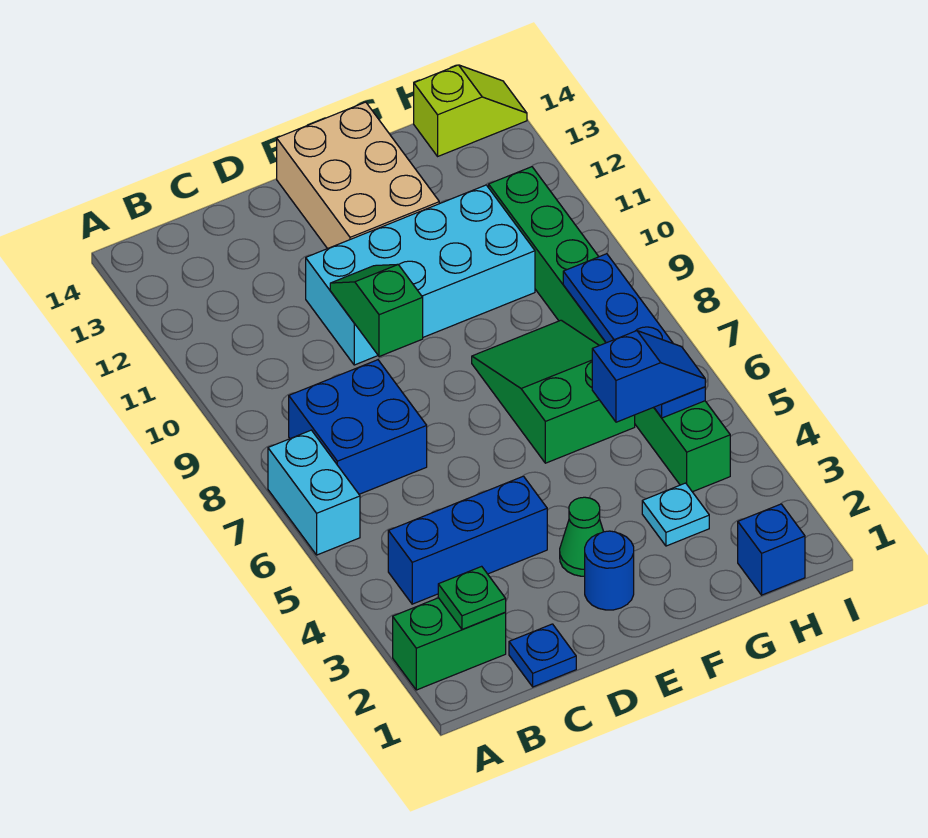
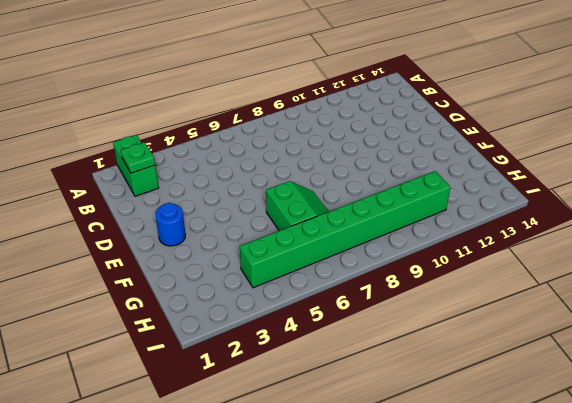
green slope F6:G7 level 1 top 6 -> green slope F6:G8 level 1 top 6
none -> cyan brick A6:A7 level 1
none -> blue brick B4:D4 level 1
none -> blue brick B7:C8 level 1

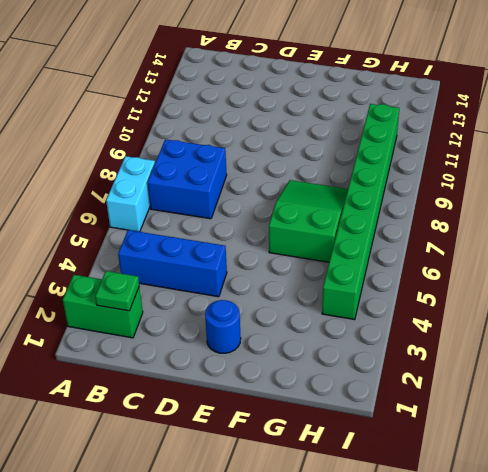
none -> blue plate C1 level 1
none -> cyan brick D10:G11 level 1
none -> green cone E3 level 1

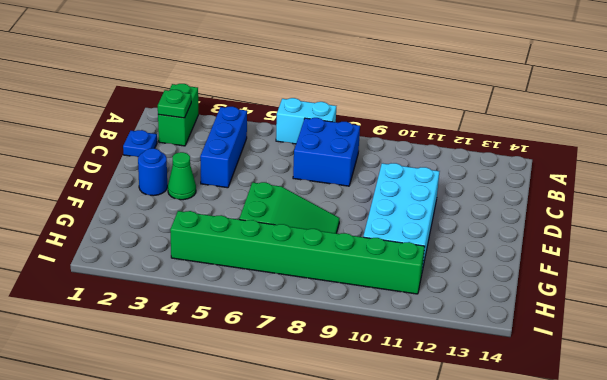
none -> tan brick E12:F14 level 1
none -> cyan plate G3 level 1
none -> blue brick H1 level 1

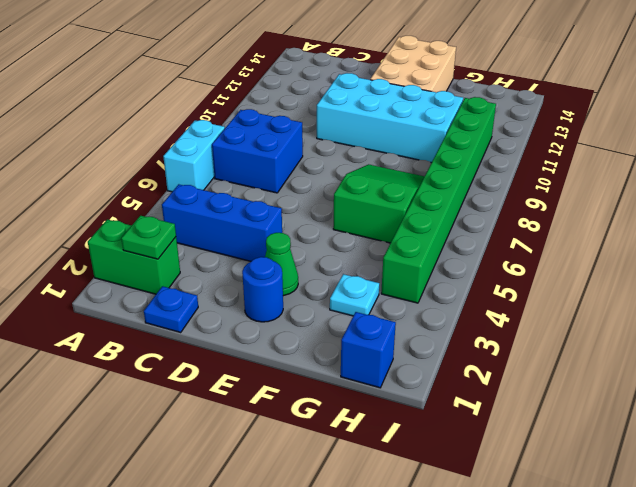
none -> lime slope H14:I14 level 1 top H
none -> green slope D9:D10 level 2 top 9
none -> blue plate H5:H8 level 2

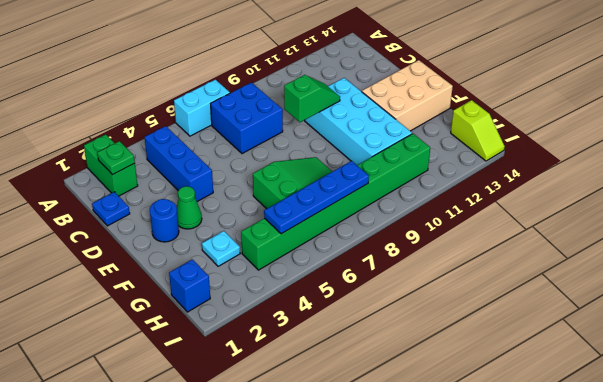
none -> blue slope G5:H5 level 3 top G

